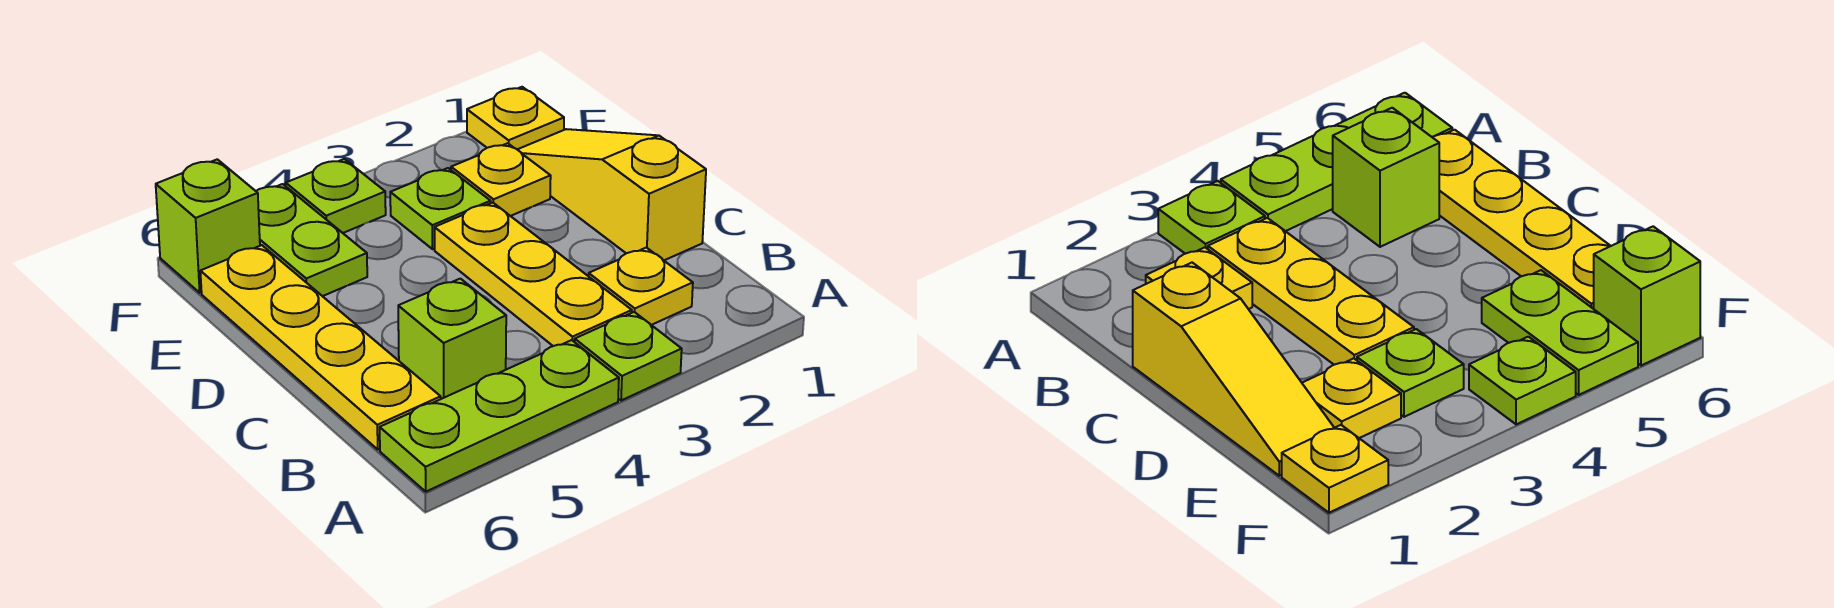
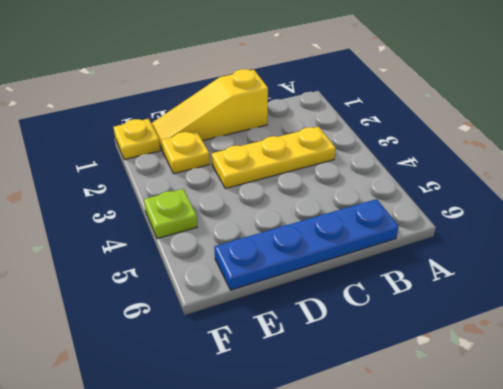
blue plate B6:E6 level 1 -> yellow plate B6:E6 level 1
none -> lime plate A3 level 1
none -> lime plate A4:A6 level 1
none -> yellow plate B2 level 1

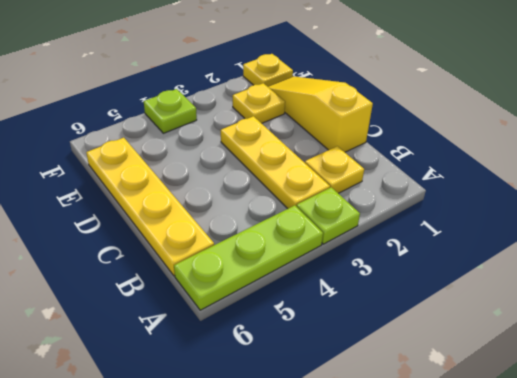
none -> lime brick B5 level 1
none -> lime plate E3 level 1
none -> lime plate E5:F5 level 1

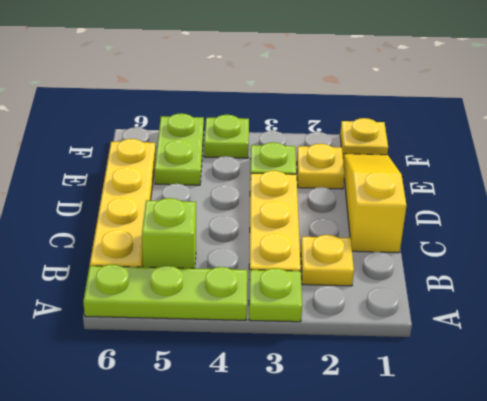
none -> lime brick F6 level 1

